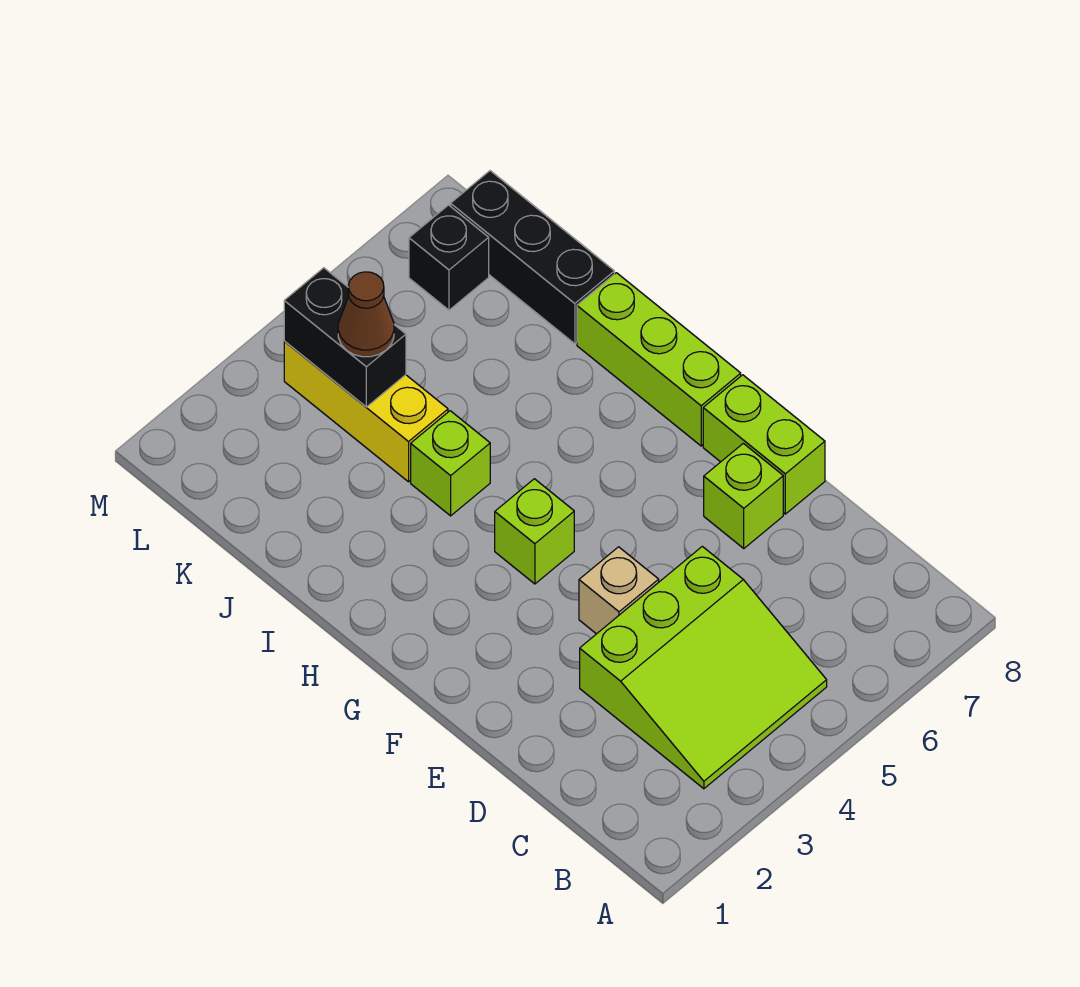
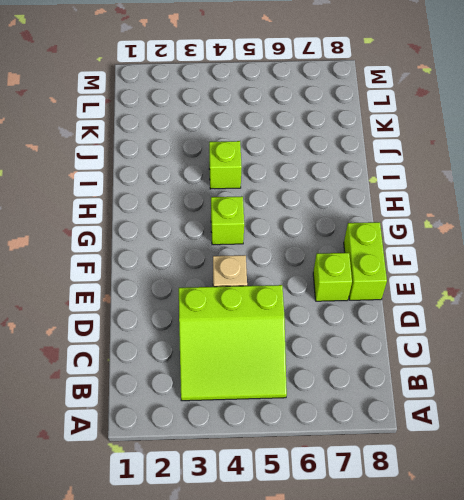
none -> lime brick G8:I8 level 1
none -> yellow brick J4:L4 level 1
none -> black brick J8:L8 level 1

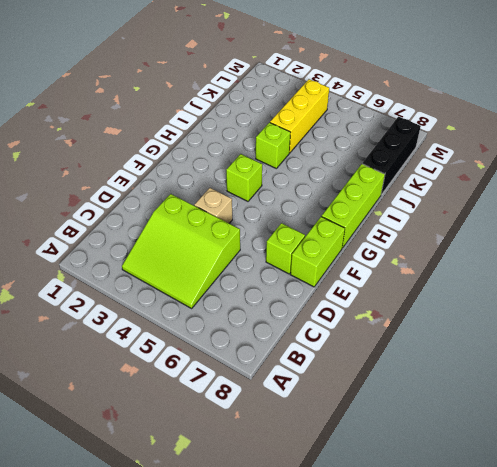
none -> black brick L7 level 1
none -> black brick K4:L4 level 2
none -> brown cone K4 level 3

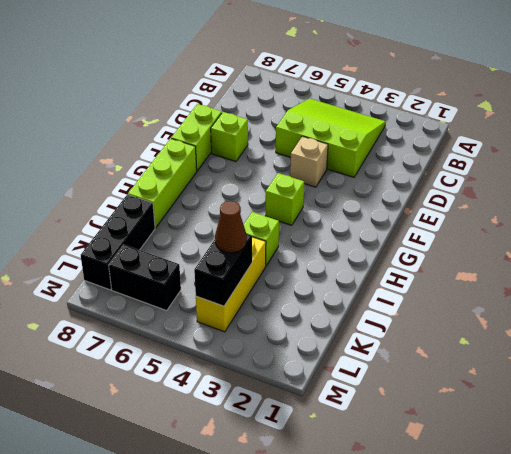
black brick L6:L7 level 1 -> black brick L7 level 1

